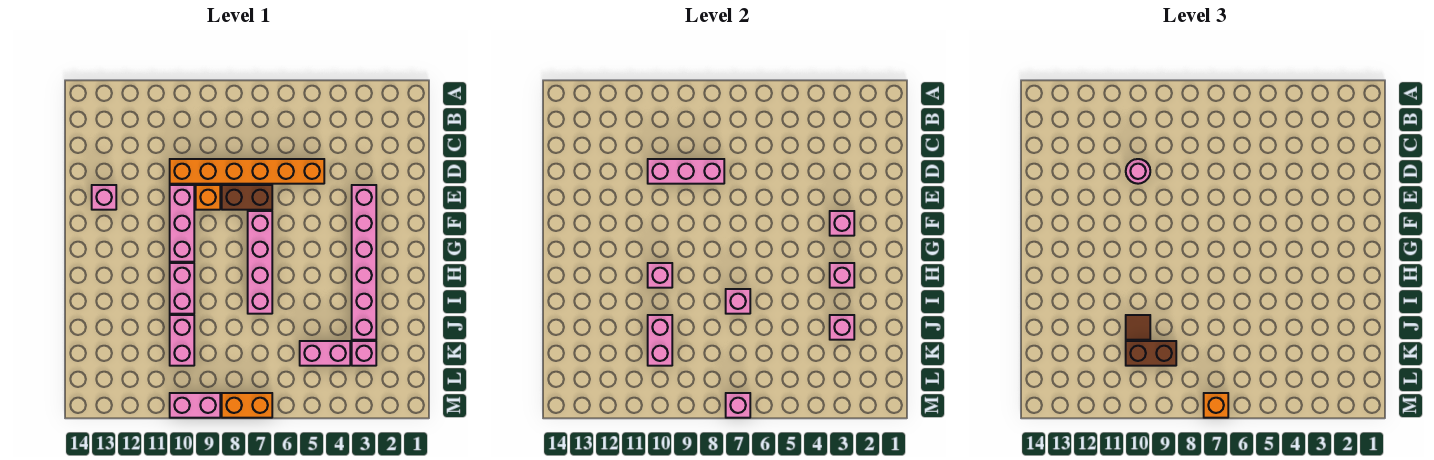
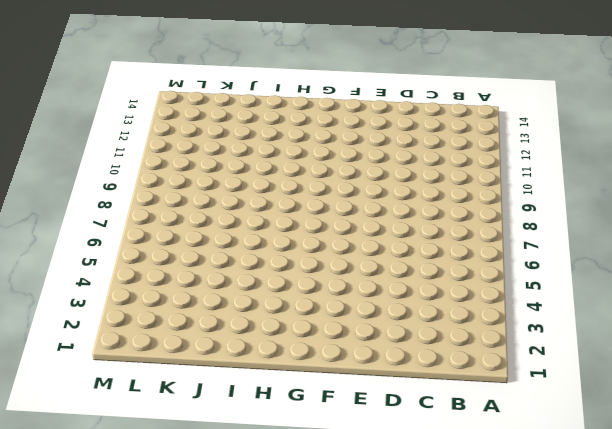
none -> orange brick D5:D10 level 1
none -> pink brick E3:J3 level 1
none -> brown brick E7:E8 level 1

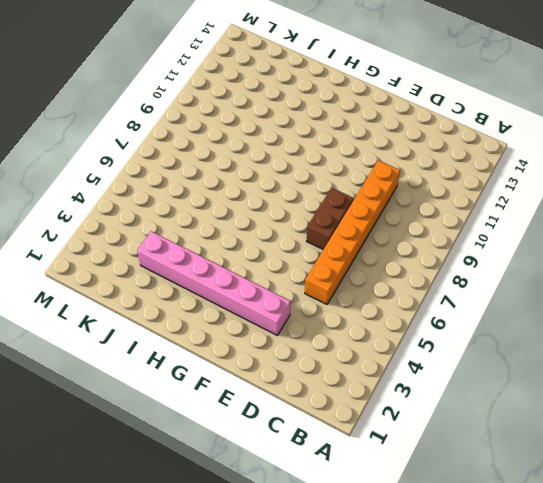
none -> orange brick E9 level 1
none -> pink brick E10:G10 level 1
none -> pink brick E13 level 1

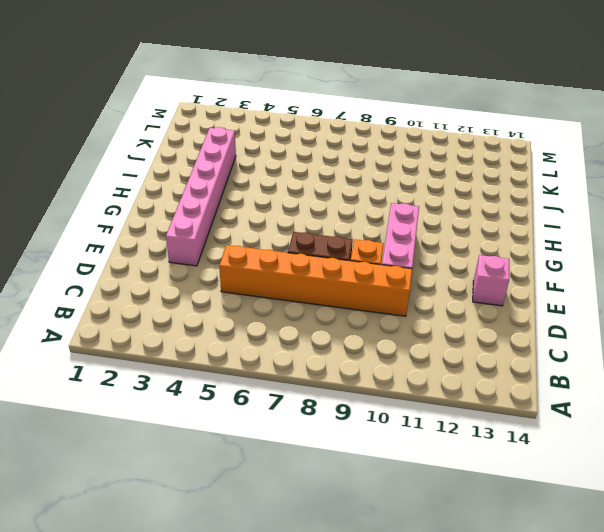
none -> pink brick F7:I7 level 1
none -> pink brick H10:I10 level 1
none -> pink brick J10:K10 level 1

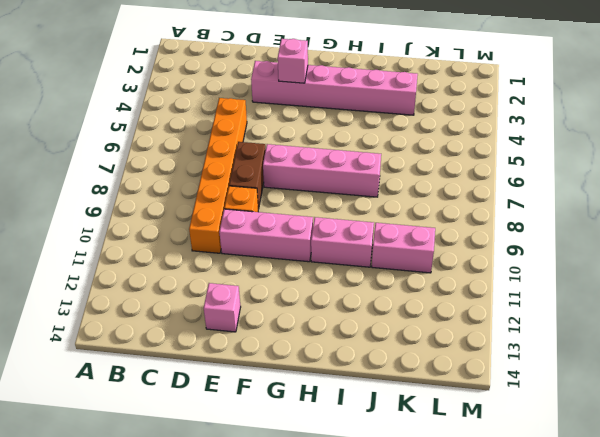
none -> pink brick K3 level 1
none -> pink brick K4:K5 level 1
none -> orange brick M7:M8 level 1

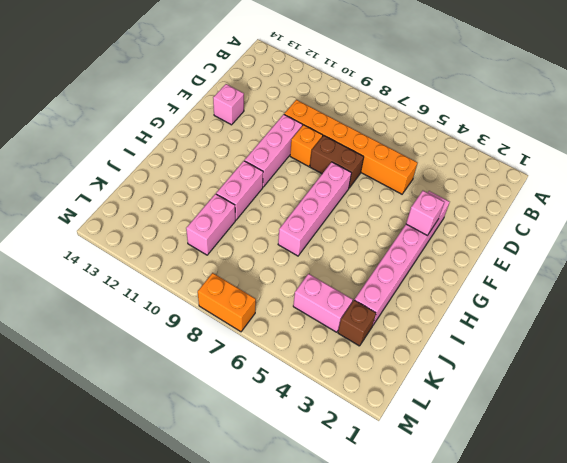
brown brick K3 level 1 -> pink brick K3 level 1
none -> pink brick M9:M10 level 1
none -> pink brick D8:D10 level 2
none -> pink brick H3 level 2

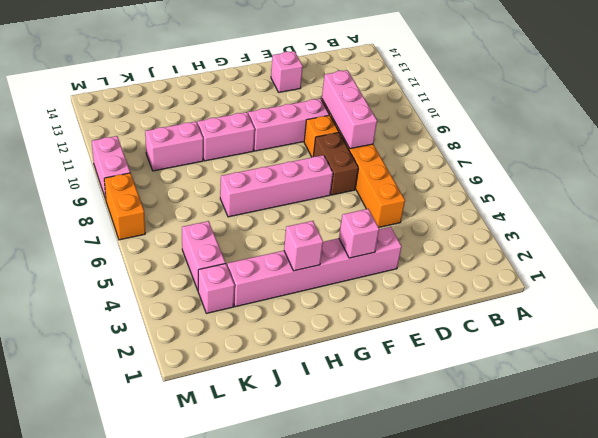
none -> pink brick H10 level 2
none -> pink brick I7 level 2
none -> pink brick J3 level 2

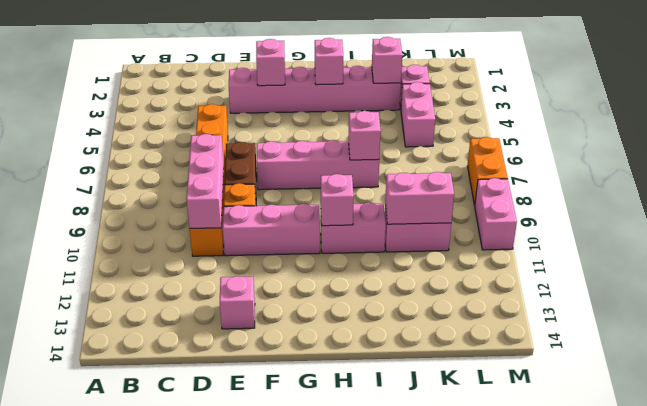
none -> pink brick M7 level 2
none -> pink round brick D10 level 3
none -> brown tile J10 level 3

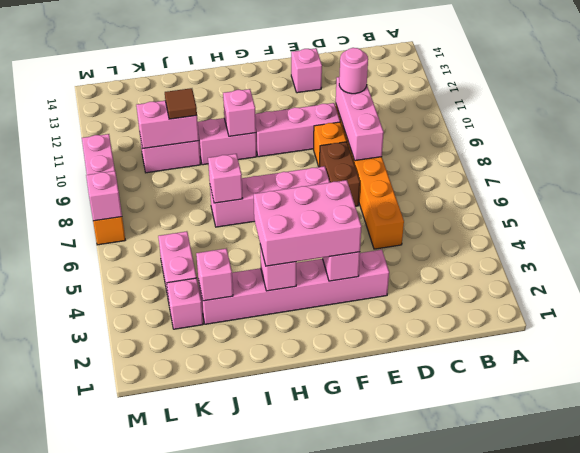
pink brick F3:H4 level 3 -> none
none -> brown brick K9:K10 level 3
none -> orange brick M7 level 3

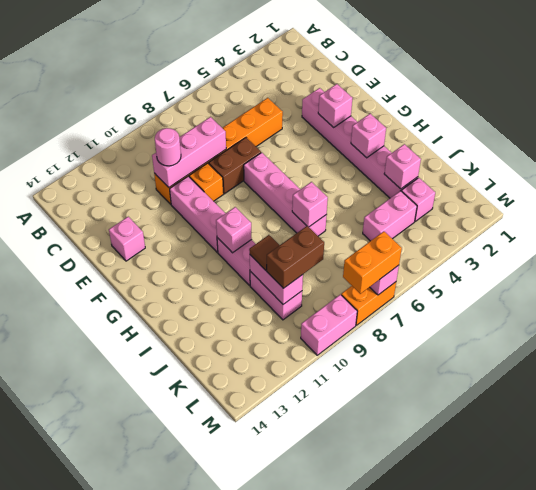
orange brick M7:M8 level 3 -> orange brick M7 level 3

